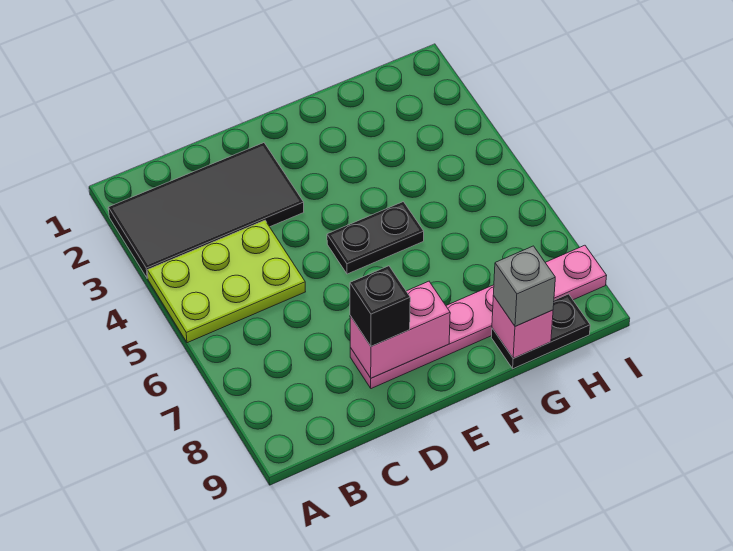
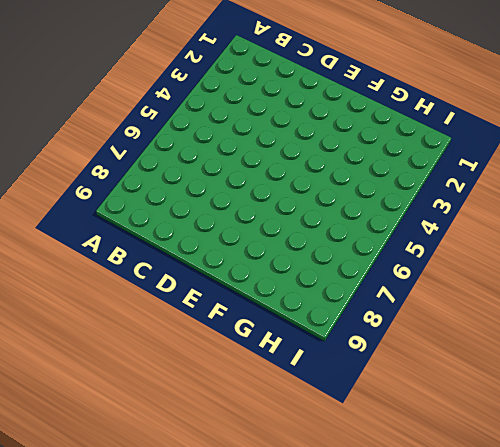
none -> black tile A2:D3 level 1
none -> lime plate A4:C5 level 1

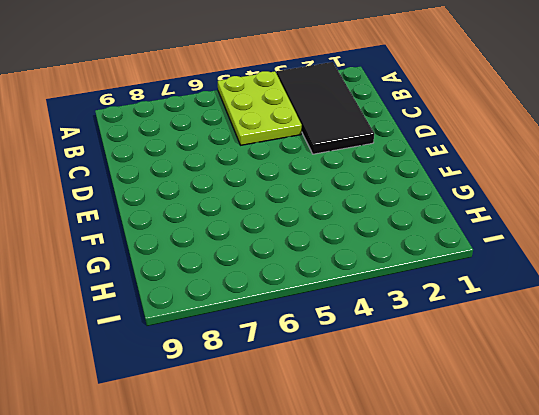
none -> pink plate D8:I8 level 1
none -> black plate E5:F5 level 1

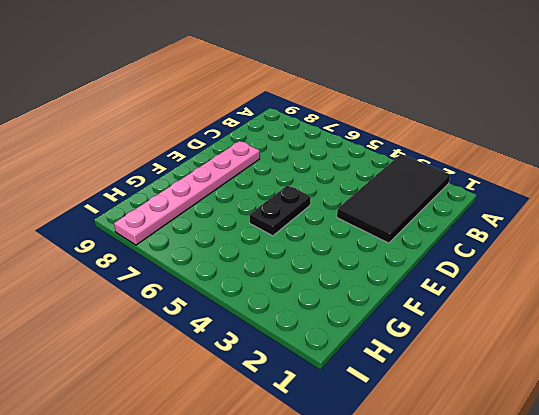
none -> lime plate A4:C5 level 1
none -> black plate G9:H9 level 1

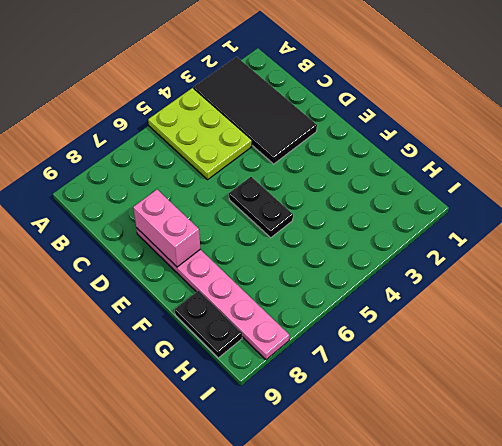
none -> pink brick G9 level 2
none -> black brick D8 level 3

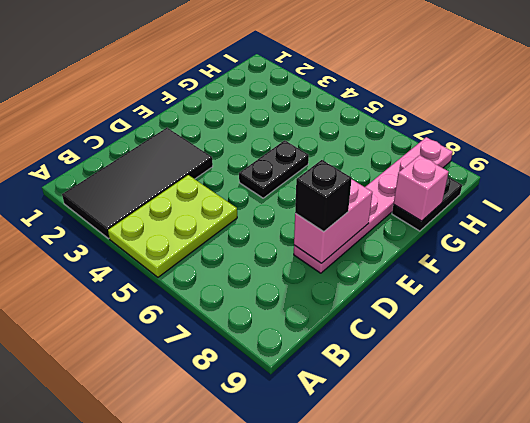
none -> grey brick G9 level 3

